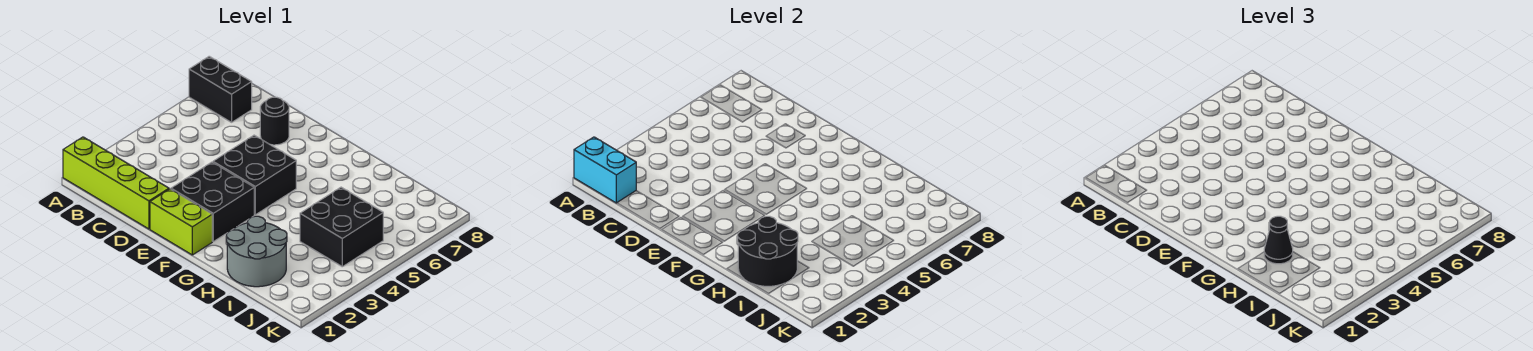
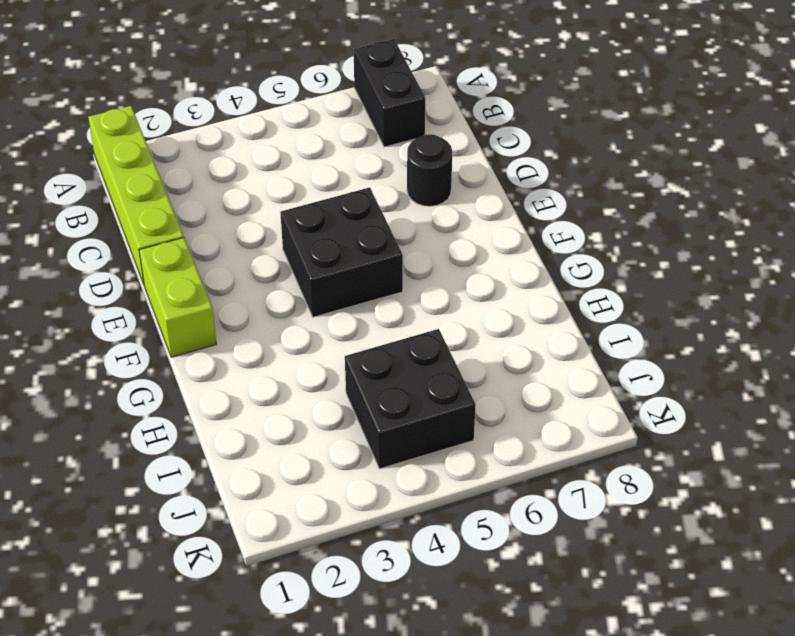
none -> black brick E2:F3 level 1
none -> grey round brick H1:I2 level 1

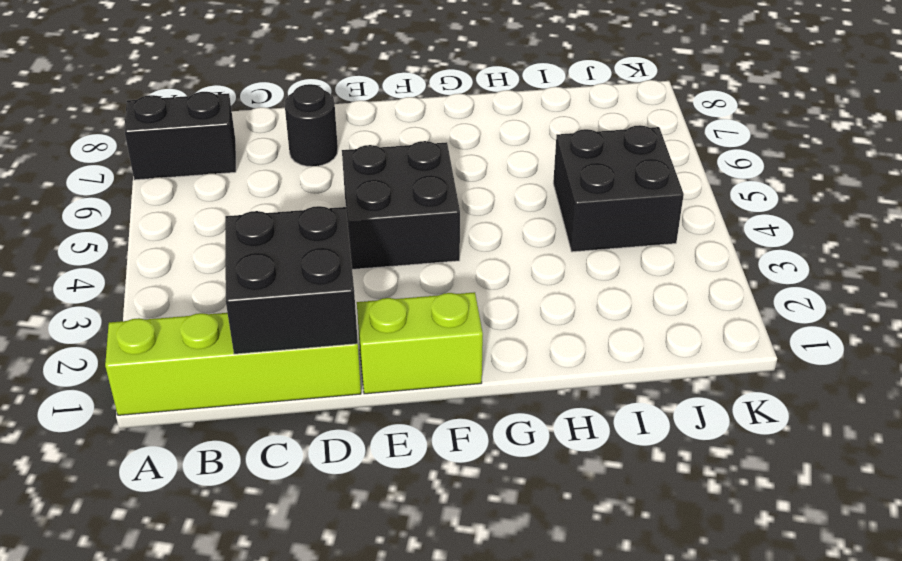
black brick C1:D2 level 2 -> black brick E2:F3 level 1
none -> grey round brick H1:I2 level 1
none -> cyan brick A1:B1 level 2

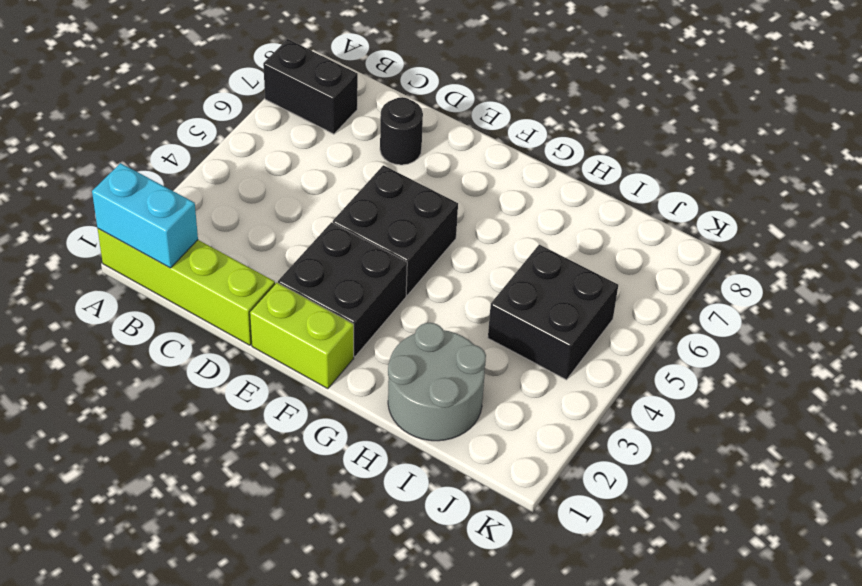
none -> black round brick H1:I2 level 2
none -> black cone H2 level 3

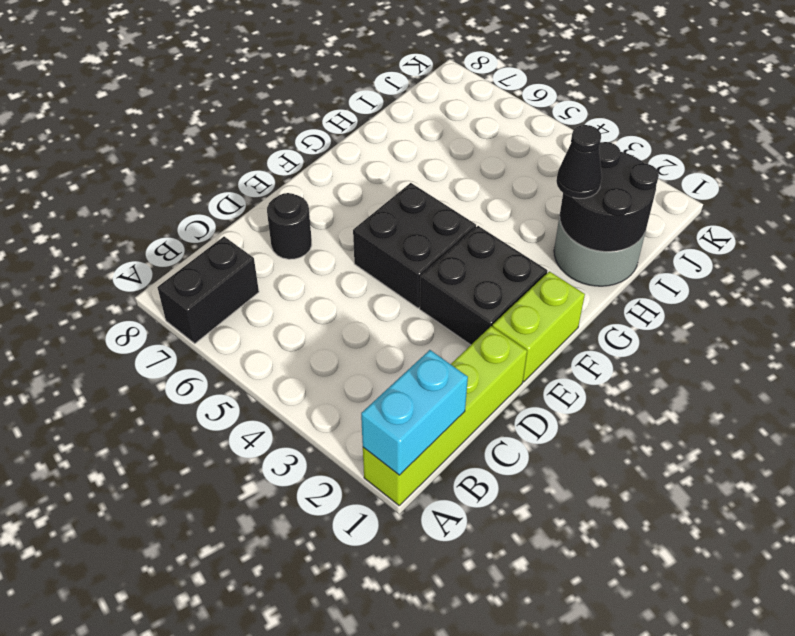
none -> black brick I4:J5 level 1

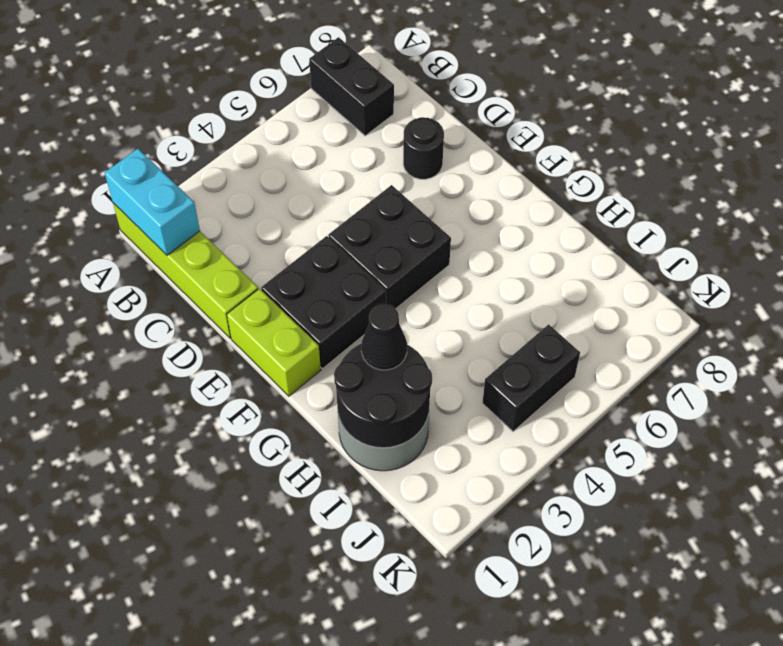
black brick J4:J5 level 1 -> black brick I4:J5 level 1

